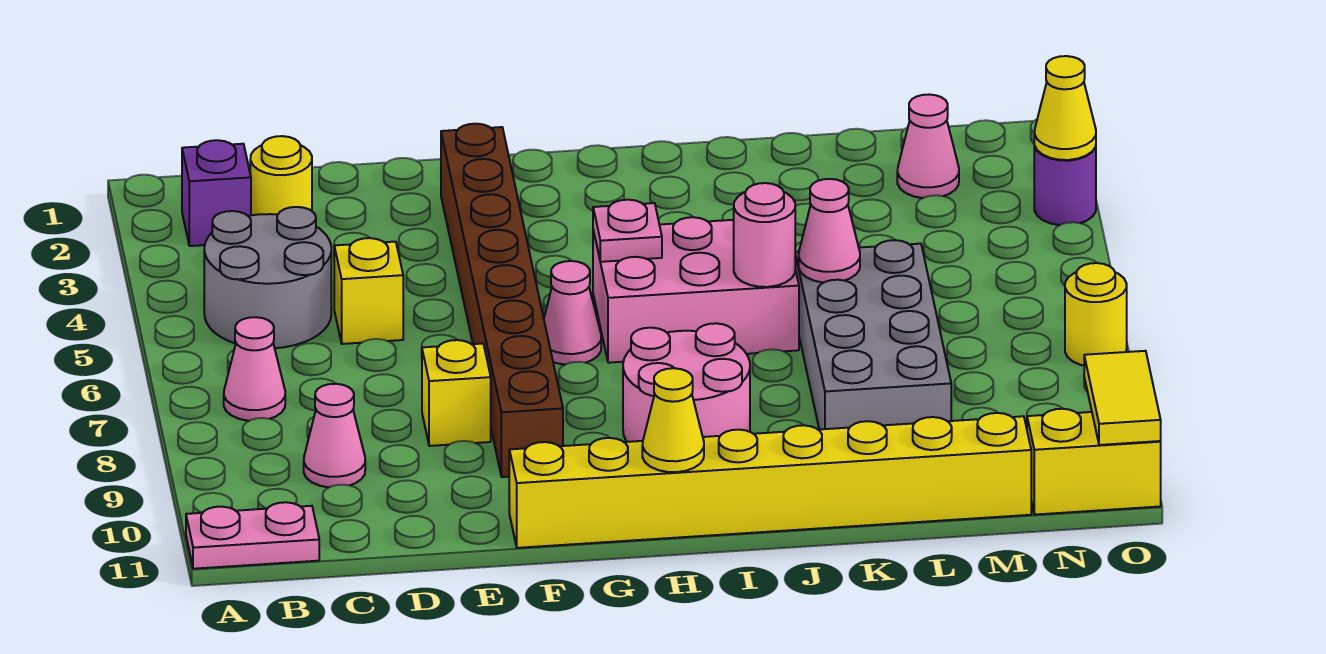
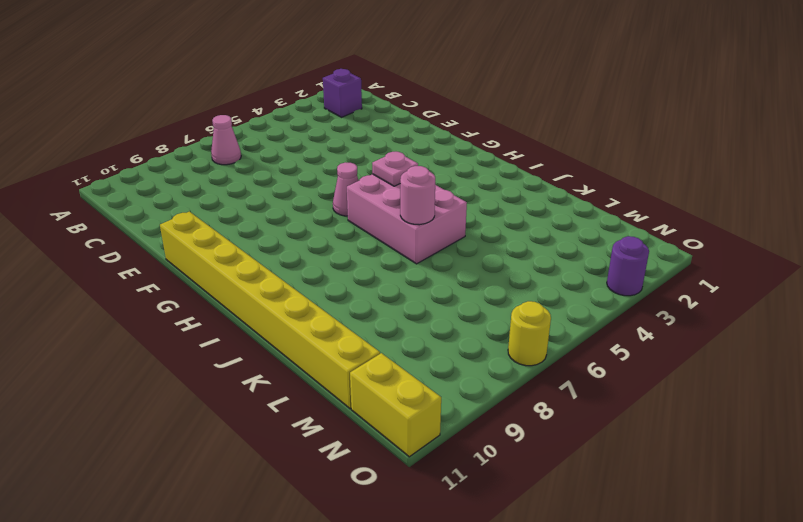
none -> pink plate A11:B11 level 1
none -> grey round brick B4:C5 level 1
none -> yellow round brick C2 level 1

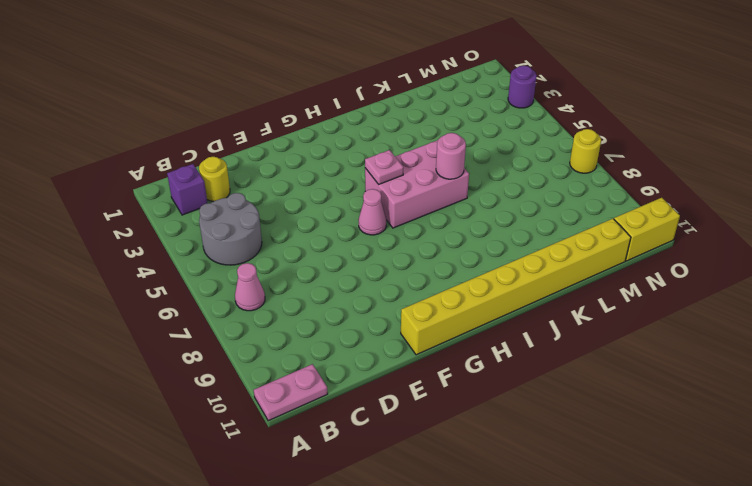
none -> pink cone C9 level 1
none -> yellow brick D5 level 1
none -> yellow brick E8 level 1

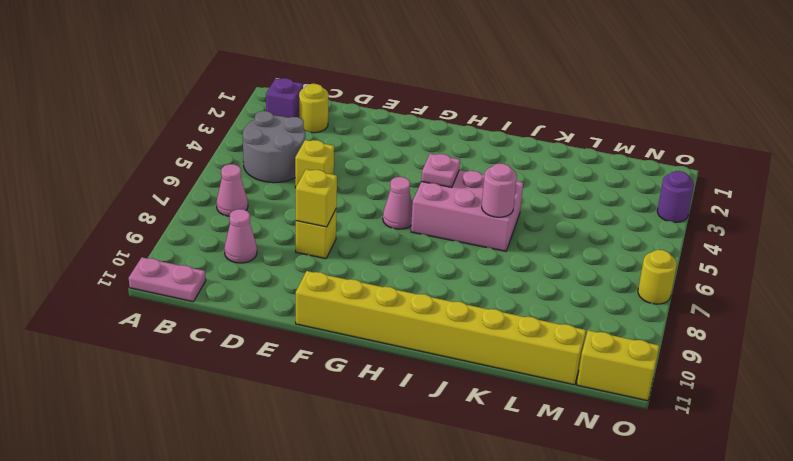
yellow brick E8 level 2 -> none
none -> brown brick F2:F9 level 1
none -> pink round brick H8:I9 level 1
none -> grey brick K6:L9 level 1

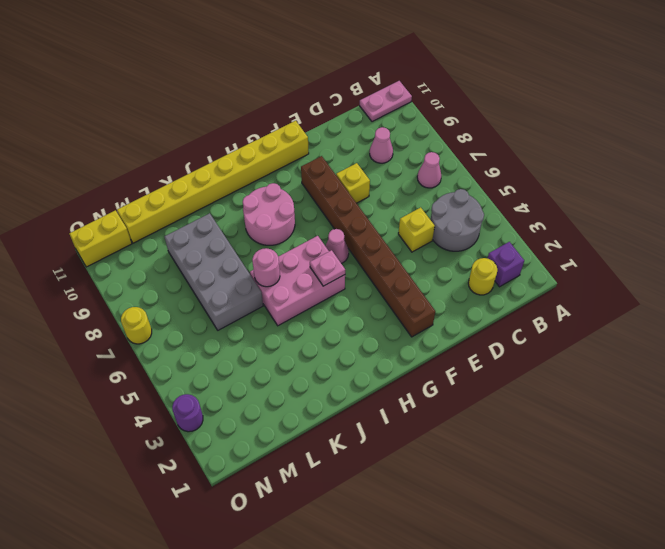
none -> pink cone M2 level 1
none -> yellow cone H11 level 2
none -> pink cone K6 level 2

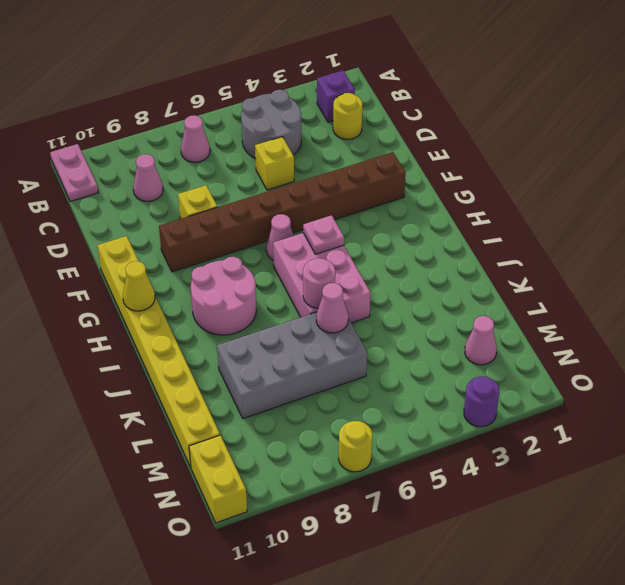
none -> yellow cone O3 level 2
none -> yellow tile O10:O11 level 2

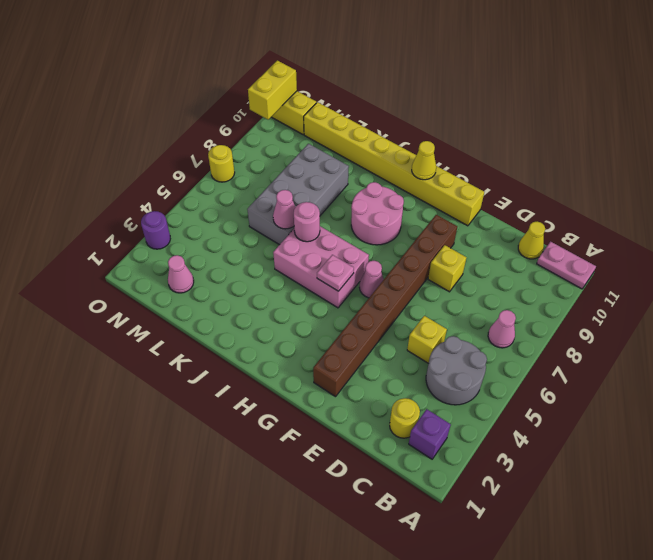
yellow cone C11 level 1 -> yellow cone O3 level 2
yellow brick O10:O11 level 2 -> yellow tile O10:O11 level 2
none -> pink cone C9 level 1

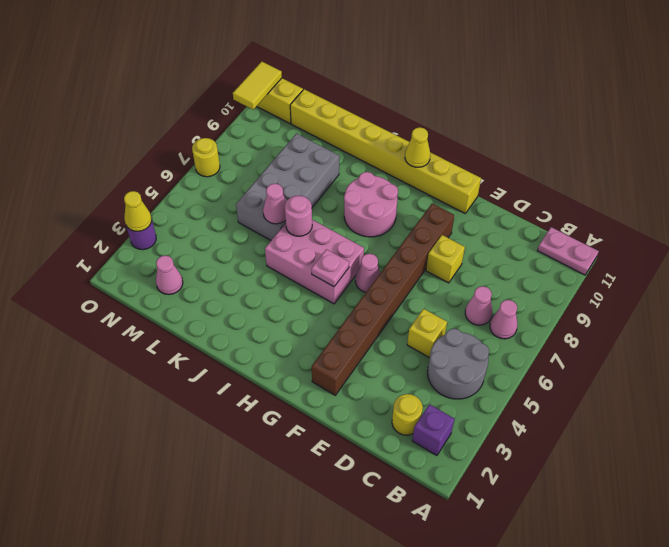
pink cone C7 level 1 -> pink cone C9 level 1

